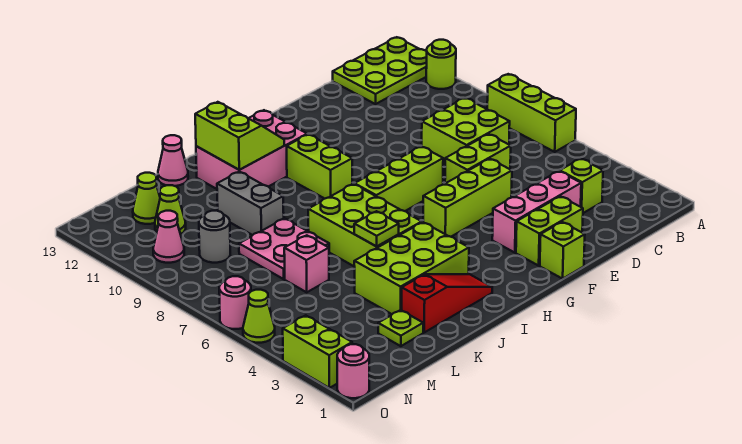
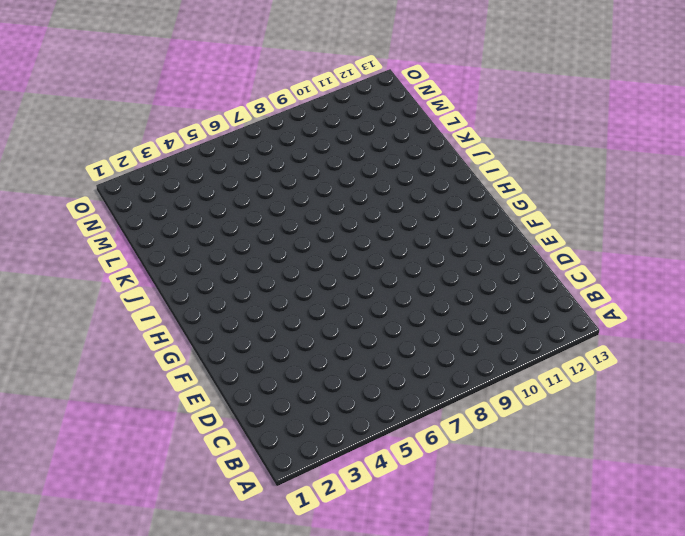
none -> lime brick A6:A8 level 1
none -> lime round brick A11 level 1
none -> lime plate A12:C13 level 1
none -> lime brick C3 level 1

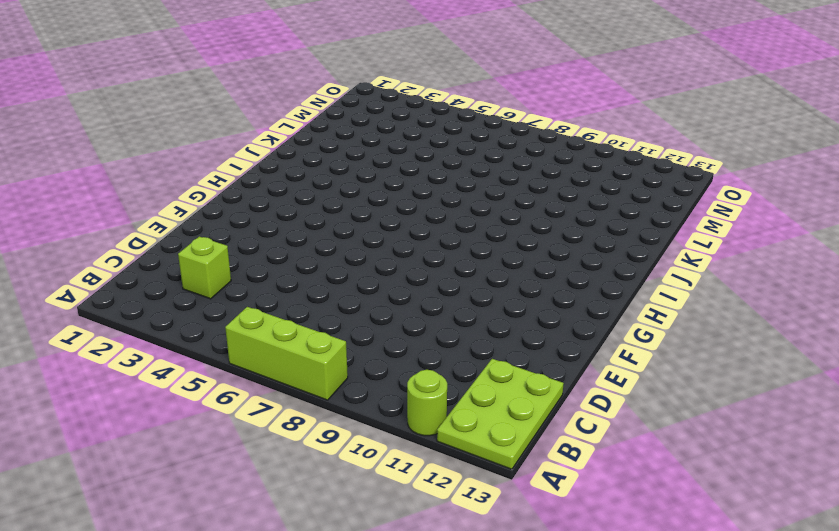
none -> lime brick C7:D8 level 1
none -> pink brick D3:F3 level 1
none -> lime brick D6:E6 level 1
none -> lime brick E2:F2 level 1

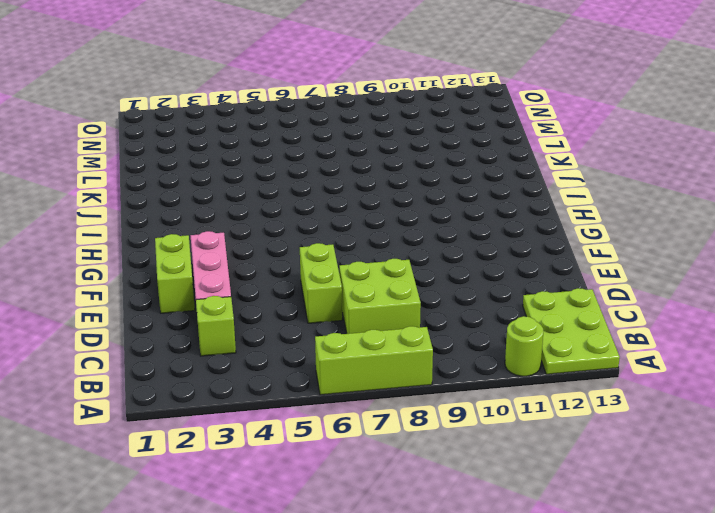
none -> lime brick E5:G5 level 1
none -> lime brick F1 level 1
none -> lime brick F7:H7 level 1
none -> lime brick H9:H10 level 1

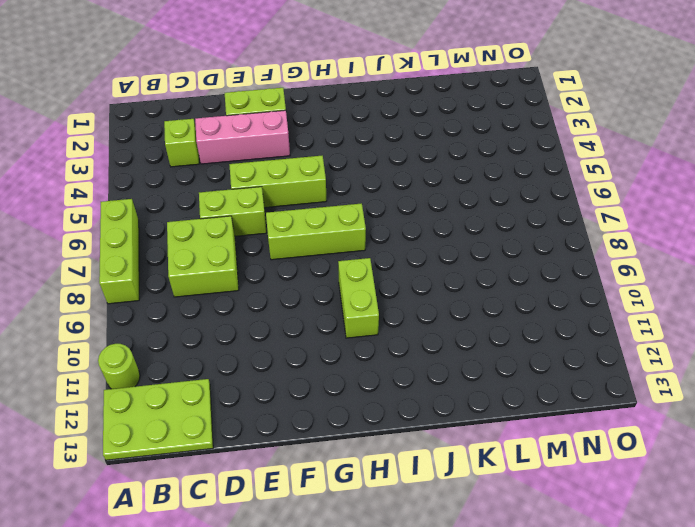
none -> lime brick F1 level 1
none -> pink brick H11:J12 level 1
none -> red slope I2:K2 level 1 top K
none -> lime brick I3:K4 level 1

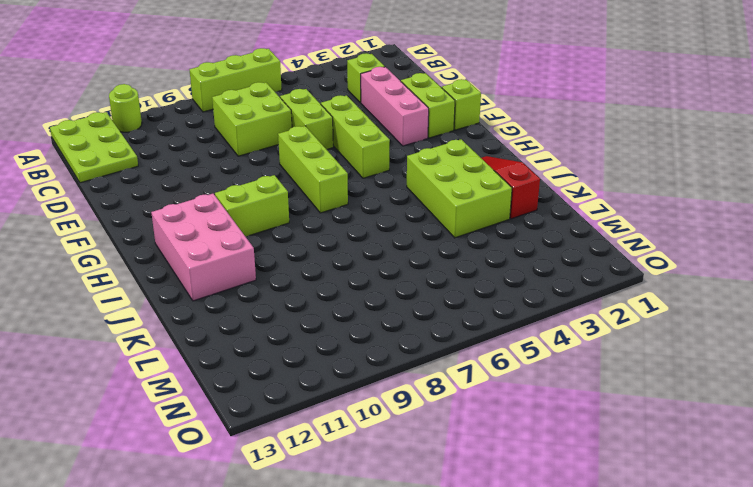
none -> lime brick I5:J7 level 1
none -> pink plate K7:L8 level 1
none -> grey brick K9:K10 level 1
none -> pink cone K13 level 1

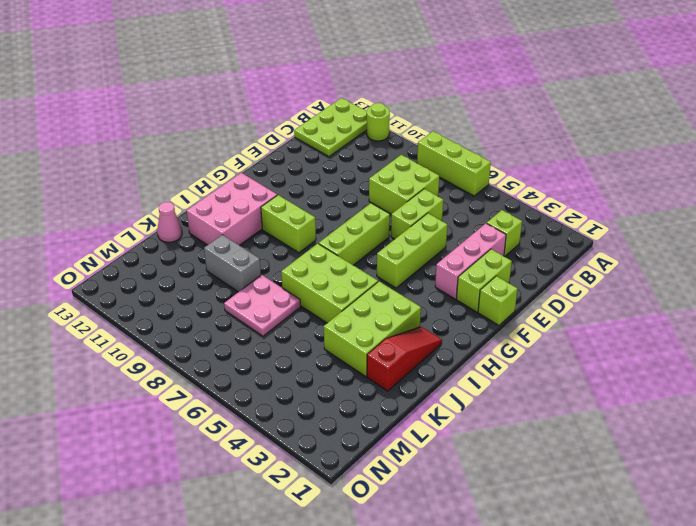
none -> lime plate L2 level 1
none -> pink brick L6 level 1
none -> grey round brick M9 level 1
none -> lime cone M11 level 1

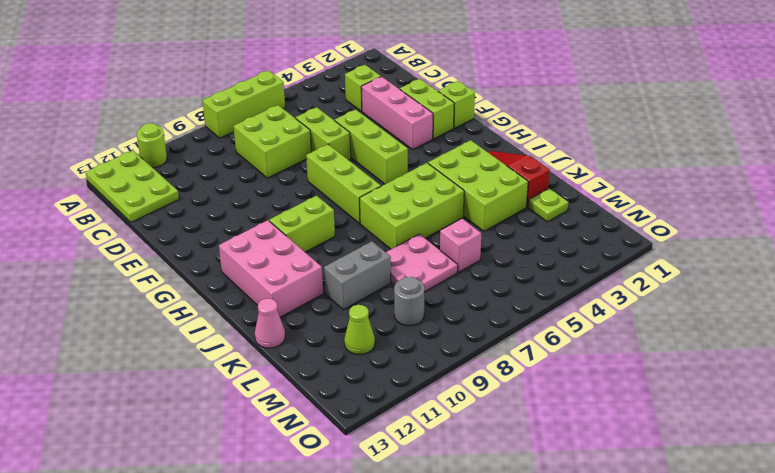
none -> lime cone M12 level 1
none -> pink cone N10 level 1
none -> pink round brick O1 level 1
none -> lime brick O2:O3 level 1

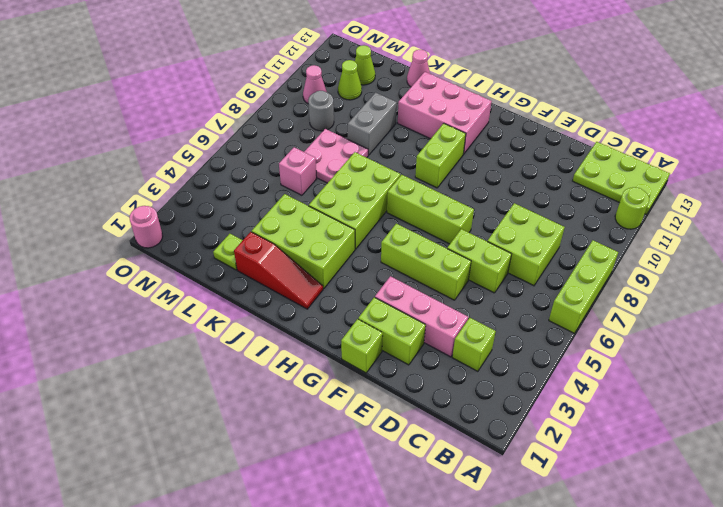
none -> lime brick O2:O3 level 1
none -> lime cone O5 level 1
none -> pink round brick O6 level 1
none -> lime slope I11:J12 level 2 top J

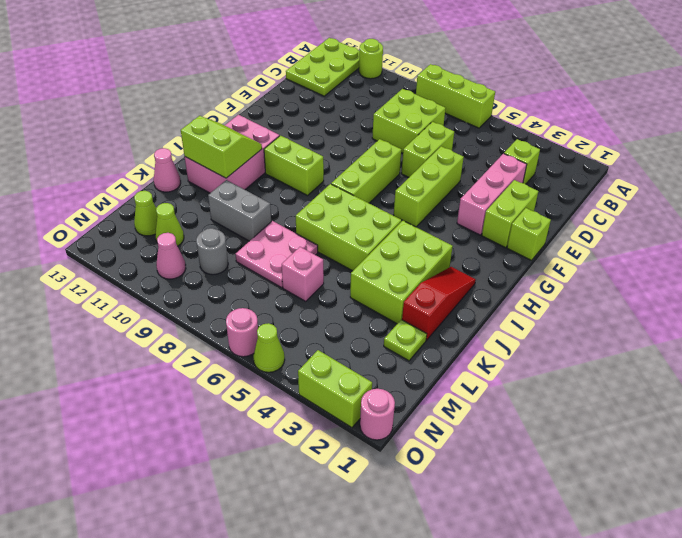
none -> lime plate J5 level 2

